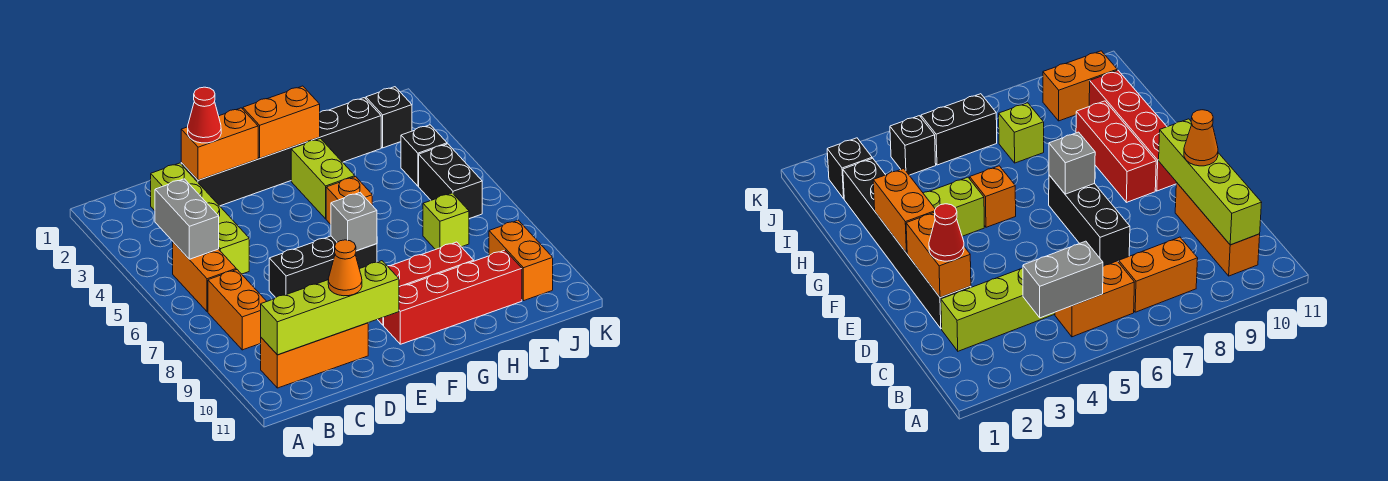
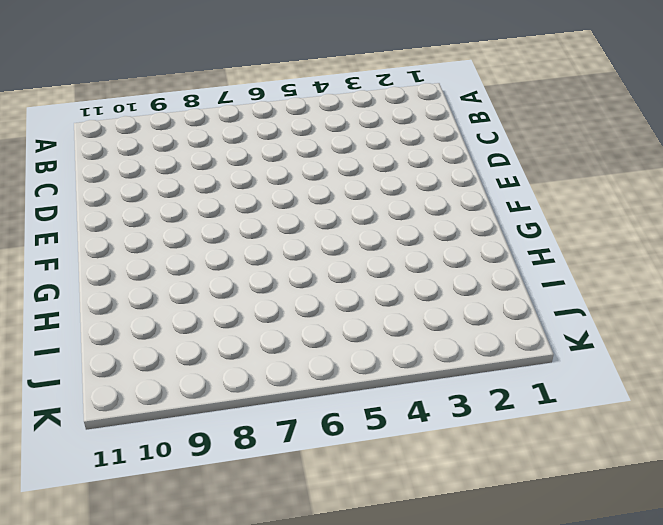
none -> orange brick B5:B6 level 1
none -> orange brick B7:B8 level 1
none -> orange brick B10:D10 level 1

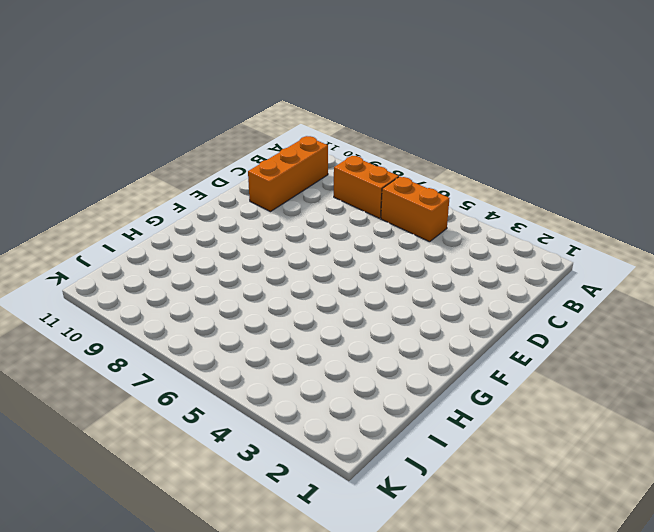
none -> lime brick C2:C5 level 1
none -> black brick D2:I2 level 1
none -> black brick D7:F7 level 1

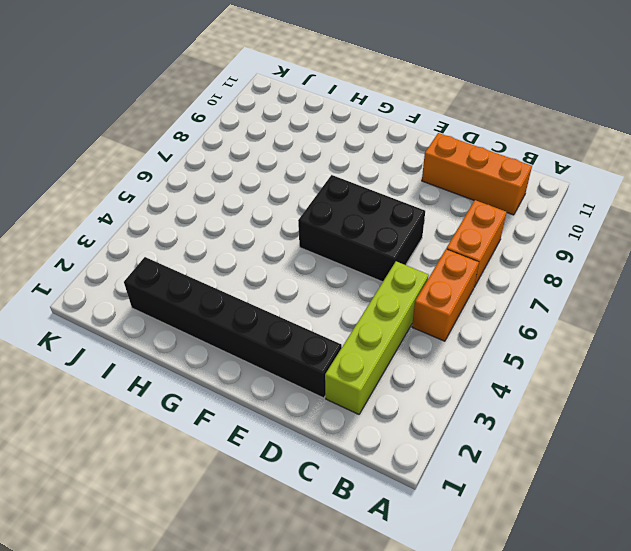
black brick D6:F7 level 1 -> black brick D7:F7 level 1
none -> red brick F9:H9 level 1
none -> red brick F10:I10 level 1
none -> lime brick G3:G4 level 1

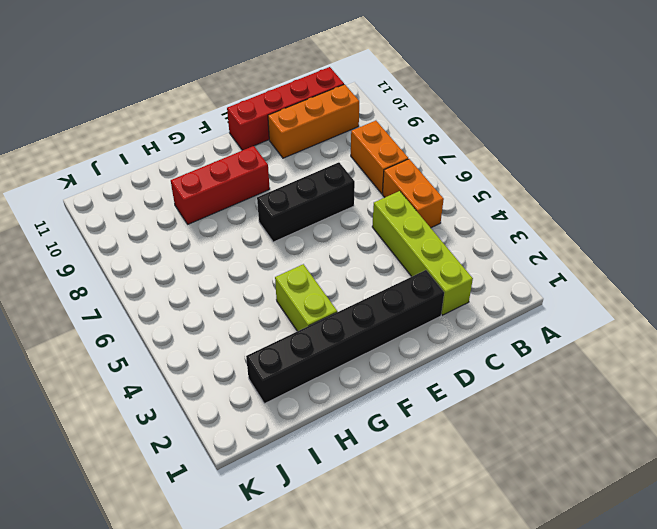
red brick B11:E11 level 1 -> red brick F10:I10 level 1
none -> orange brick G5 level 1
none -> lime brick I7 level 1
none -> black brick J2 level 1

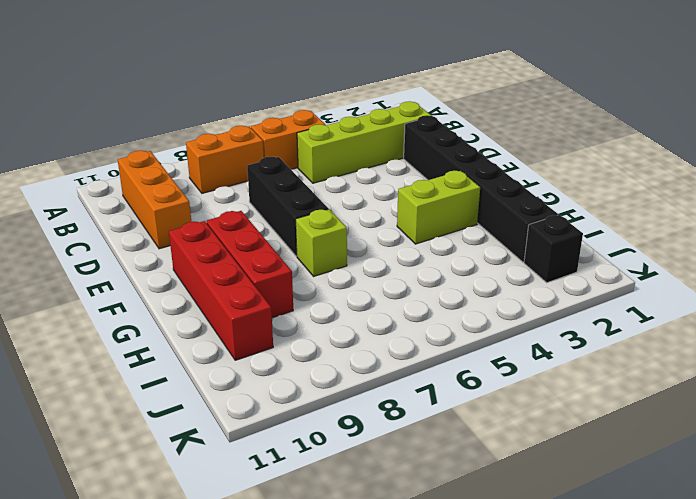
lime brick G7 level 1 -> lime brick I7 level 1
none -> orange brick G5 level 1
none -> black brick J4 level 1
none -> black brick J5:J6 level 1

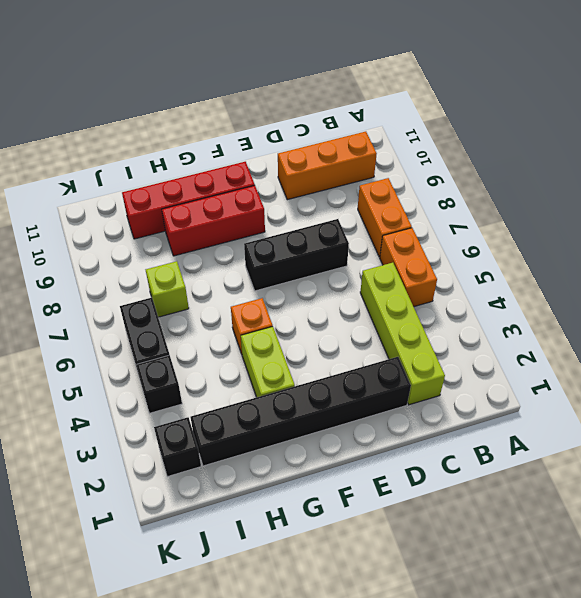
none -> orange brick J9:J10 level 1
none -> grey brick B4:B5 level 2
none -> lime brick B10:E10 level 2

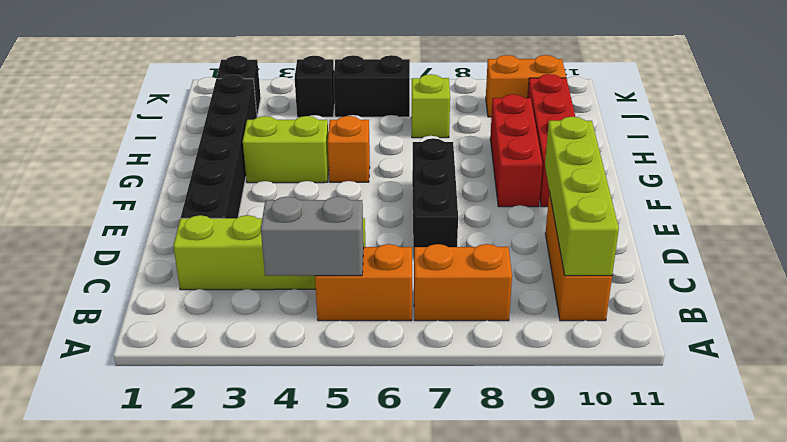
none -> orange brick D2:E2 level 2
none -> orange brick F2:G2 level 2
none -> grey brick F7 level 2

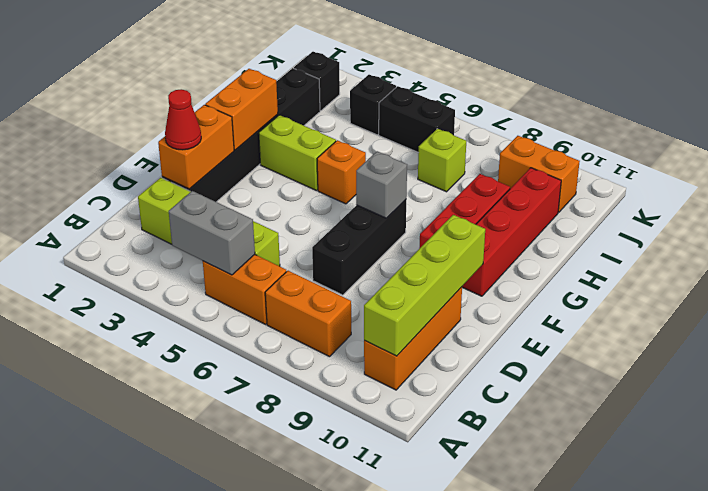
none -> orange cone D10 level 3

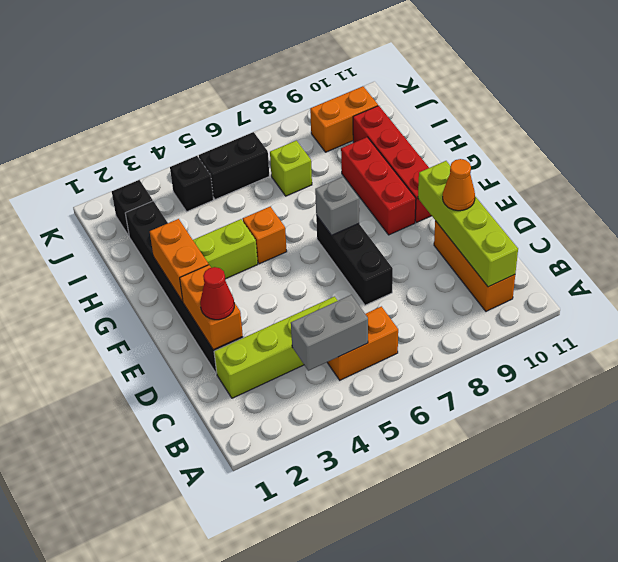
none -> orange brick B7:B8 level 1

